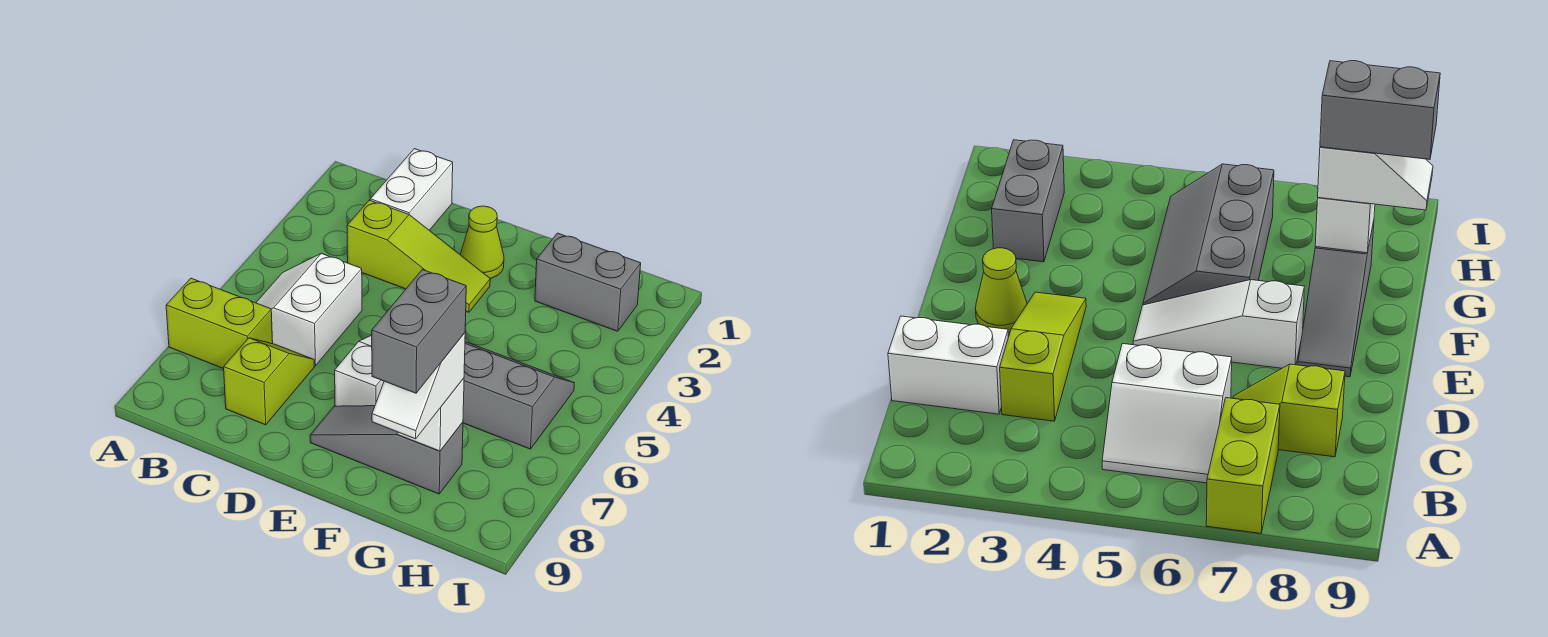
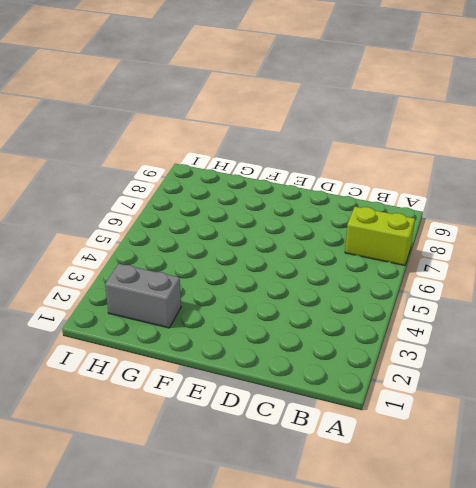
none -> white slope B5:C6 level 1 top C
none -> white brick C1:C2 level 1
none -> lime slope C3:E3 level 1 top C

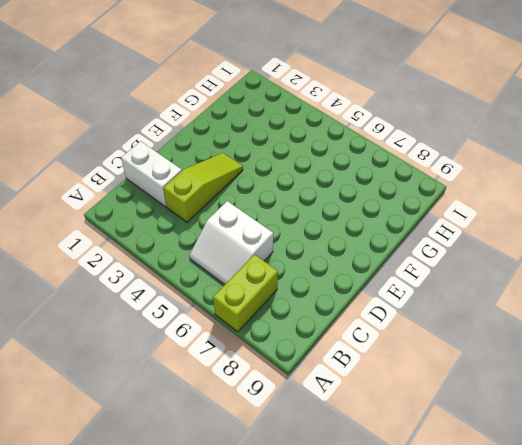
none -> lime slope C7:C8 level 1 top 8
none -> lime cone E2 level 1
none -> white slope E5:E7 level 1 top 7

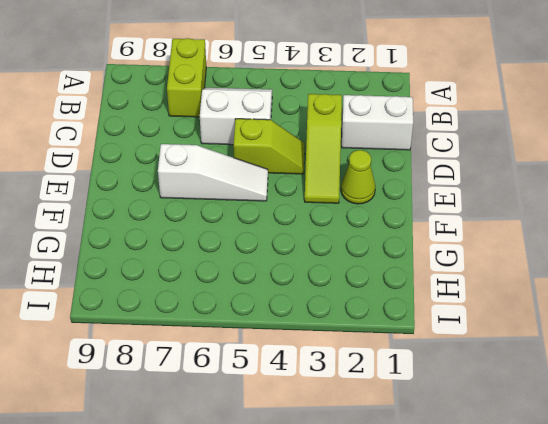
lime slope D4:D5 level 1 top 5 -> lime slope C7:C8 level 1 top 8
none -> grey slope E8:G8 level 1 top G
none -> grey slope F5:H6 level 1 top 6
none -> grey brick G2:H2 level 1

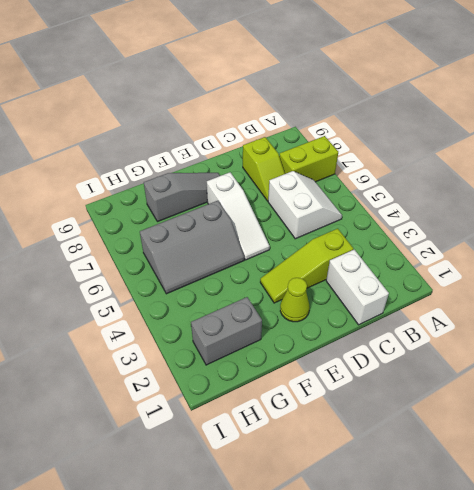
none -> white brick G8 level 2
none -> white slope G8:G9 level 3 top 8
none -> grey brick G8:G9 level 4

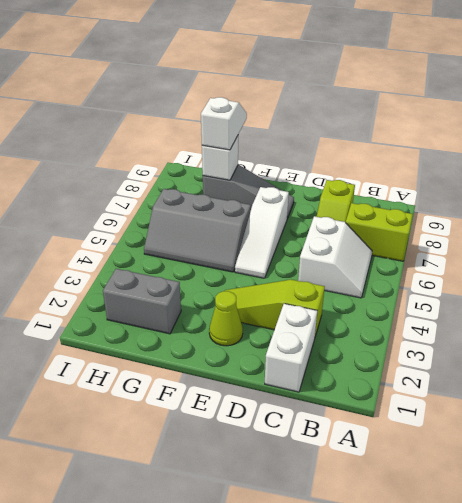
none -> grey brick G8:G9 level 4

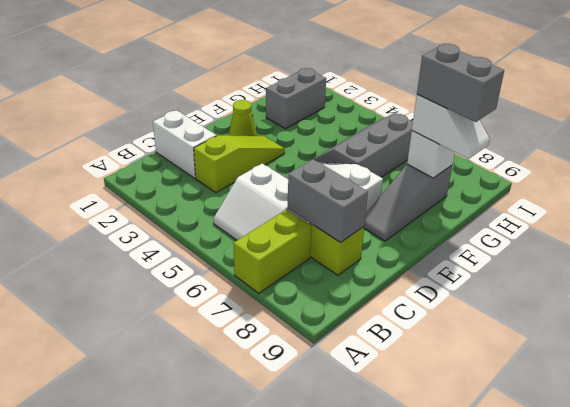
grey brick C7:C8 level 2 -> none

